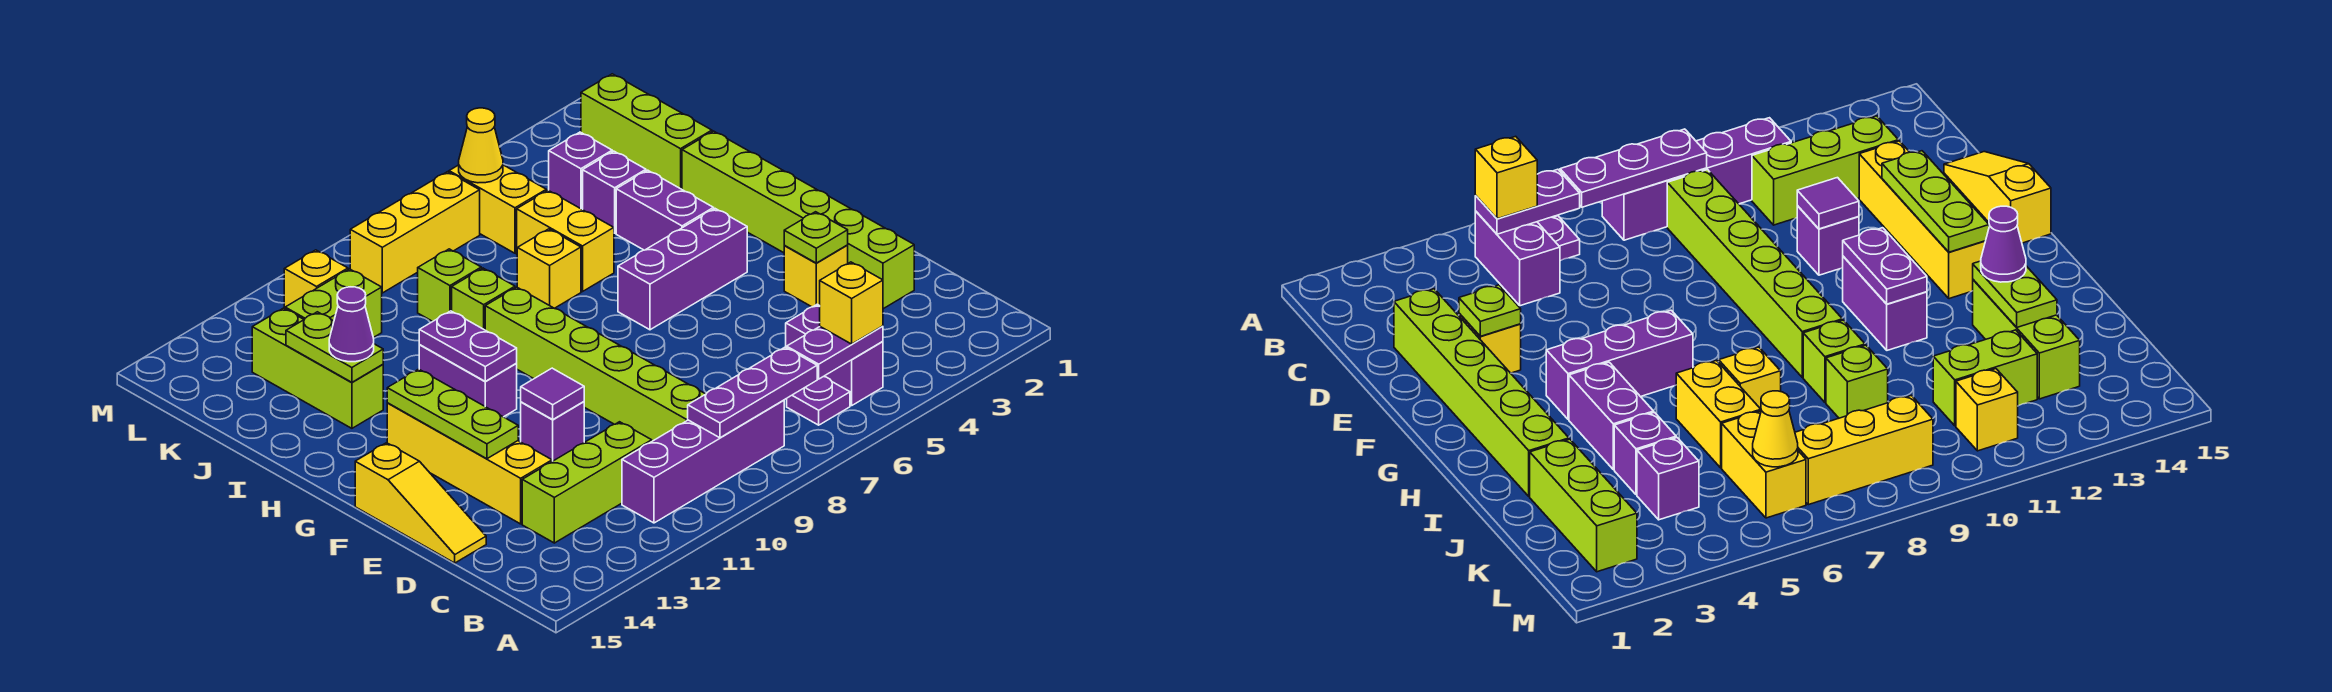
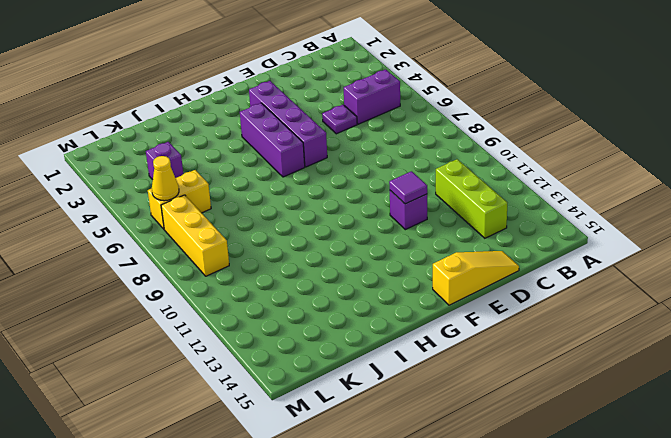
purple plate D5 level 1 -> purple plate B6 level 1
purple brick F3:F6 level 1 -> purple brick B8:B11 level 1
none -> lime brick C9:H9 level 1
none -> lime brick D2:I2 level 1
none -> yellow brick D13:G13 level 1
none -> yellow brick E3 level 1

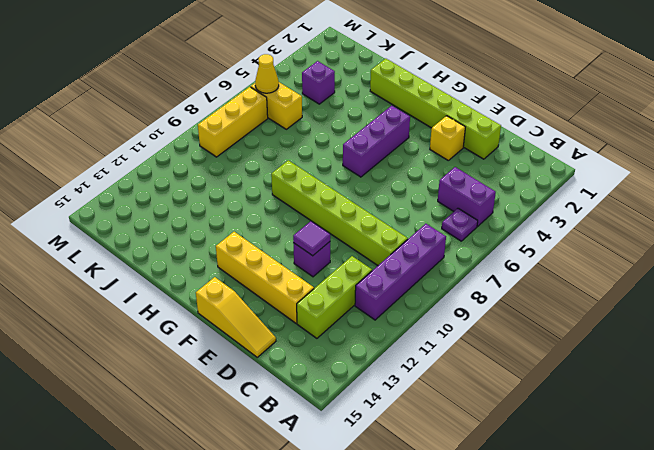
none -> purple brick G11:H11 level 1
none -> purple brick H4:I4 level 1
none -> yellow brick I6:J6 level 1
none -> yellow brick I7 level 1

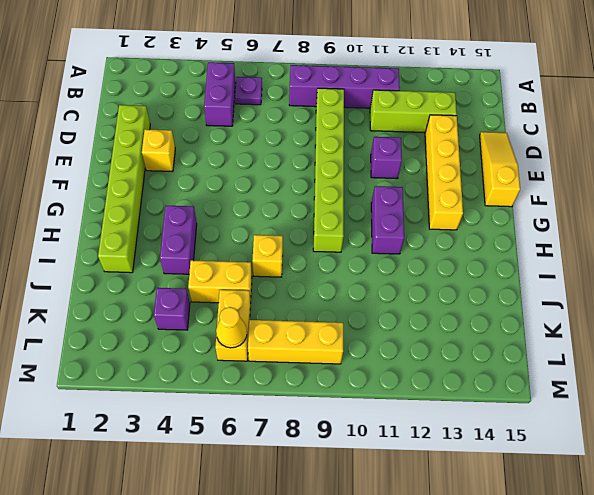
yellow brick J5:J6 level 1 -> yellow brick I6:J6 level 1
none -> purple brick G4:G6 level 1
none -> lime brick I9 level 1
none -> lime brick I13:K13 level 1
none -> lime brick J2:L2 level 1

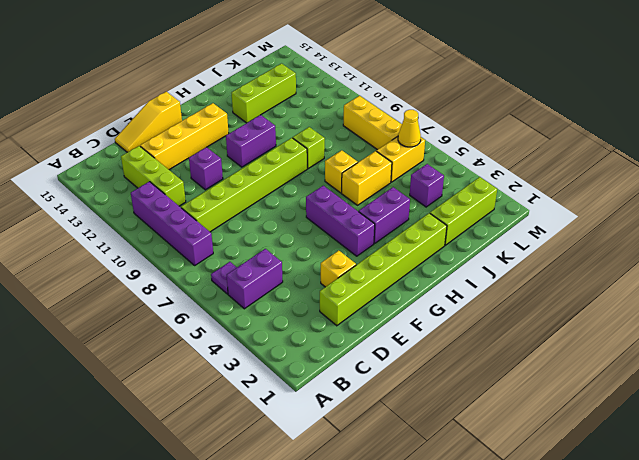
none -> purple brick J4 level 1
none -> lime brick J9 level 1
none -> lime brick K11:K12 level 1
none -> yellow brick L11 level 1

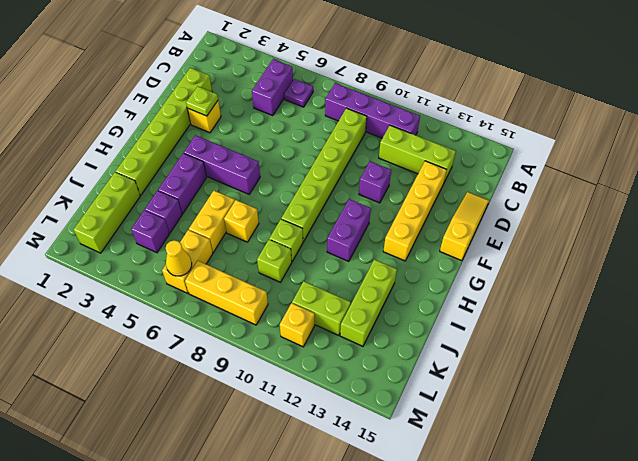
none -> purple plate B5:B6 level 2
none -> purple plate B7:B9 level 2
none -> purple tile E11 level 2
none -> lime plate E13:G13 level 2

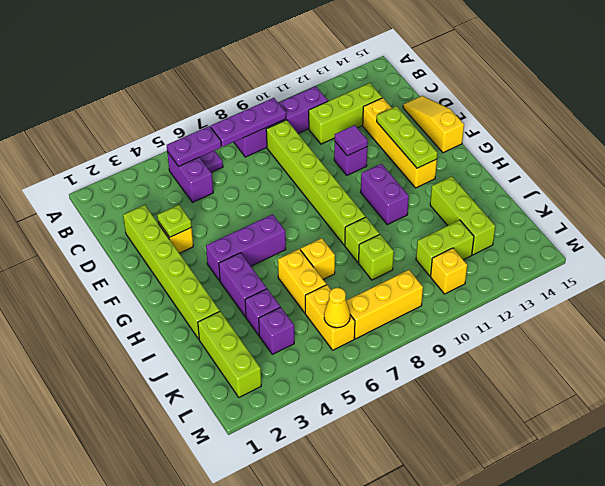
none -> purple plate G11:H11 level 2
none -> lime plate I13:J13 level 2
none -> yellow brick B5 level 3
none -> purple cone I13 level 3

